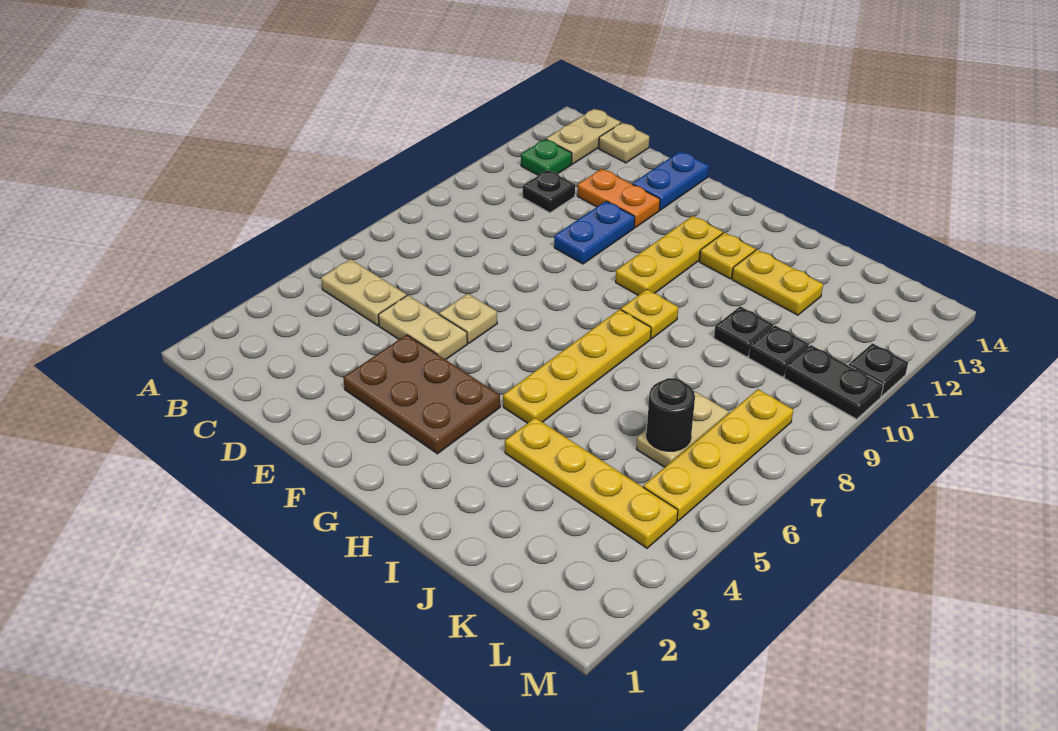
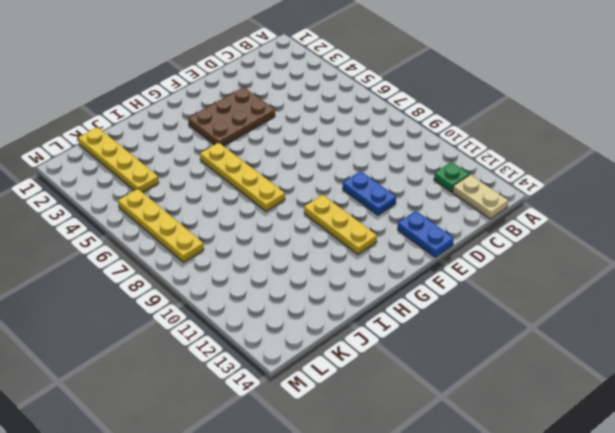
yellow plate K1:K4 level 1 -> yellow plate I4:L4 level 1
none -> tan plate B5:C5 level 1
none -> black plate C11 level 1
none -> tan plate C14 level 1

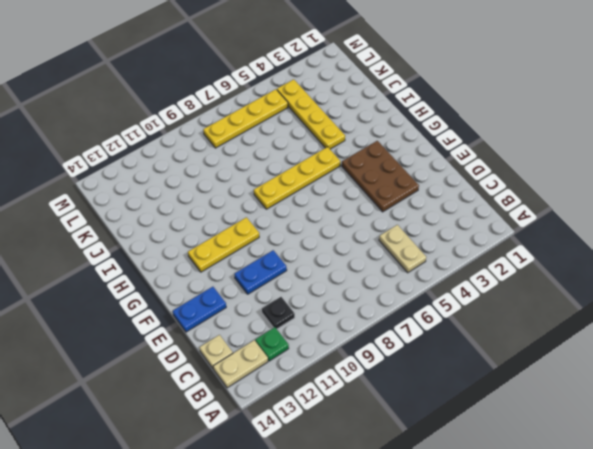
none -> tan plate D5:E5 level 1
none -> orange plate D12:E12 level 1
none -> tan plate E6 level 1

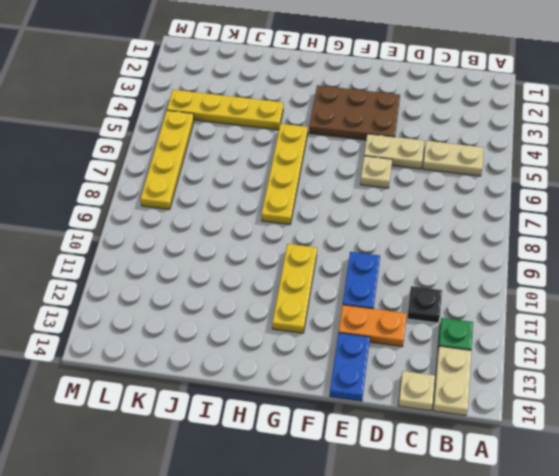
none -> yellow plate H9 level 1
none -> yellow plate H12 level 1
none -> yellow plate I12:J12 level 1

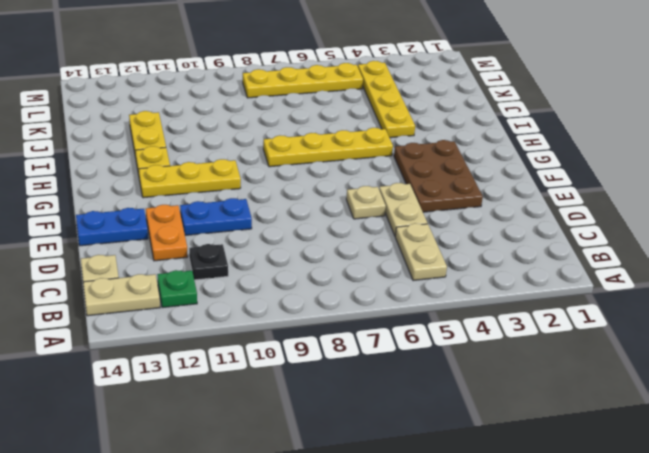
none -> yellow plate H9 level 1
none -> black plate J10 level 1
none -> tan plate K6:K7 level 1

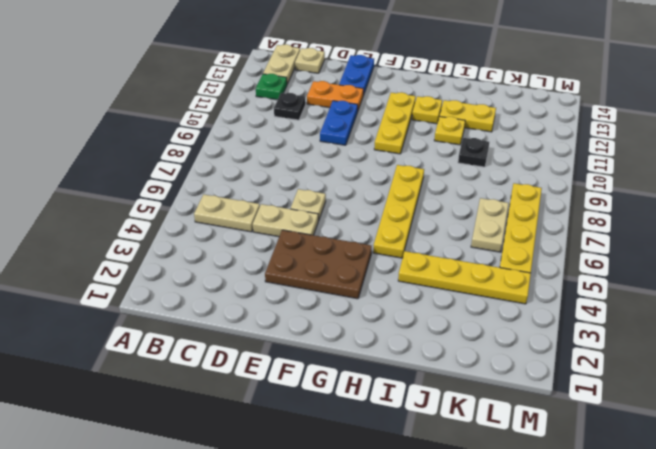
yellow plate I11 level 1 -> yellow plate H9 level 1
none -> black plate K10 level 1
none -> black plate L10:M10 level 1
none -> black plate M11 level 1

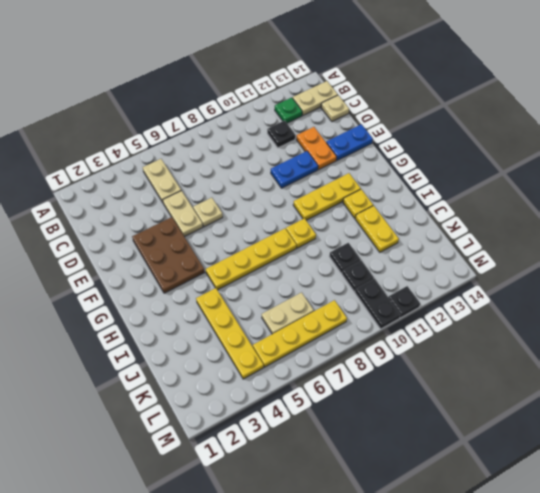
none -> black round brick K6 level 2

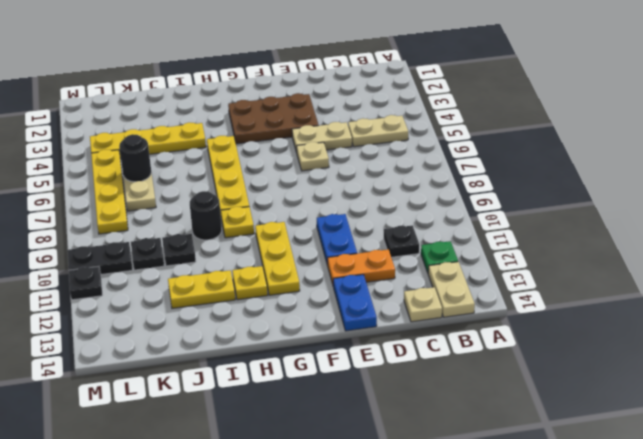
black round brick I9 level 1 -> none

